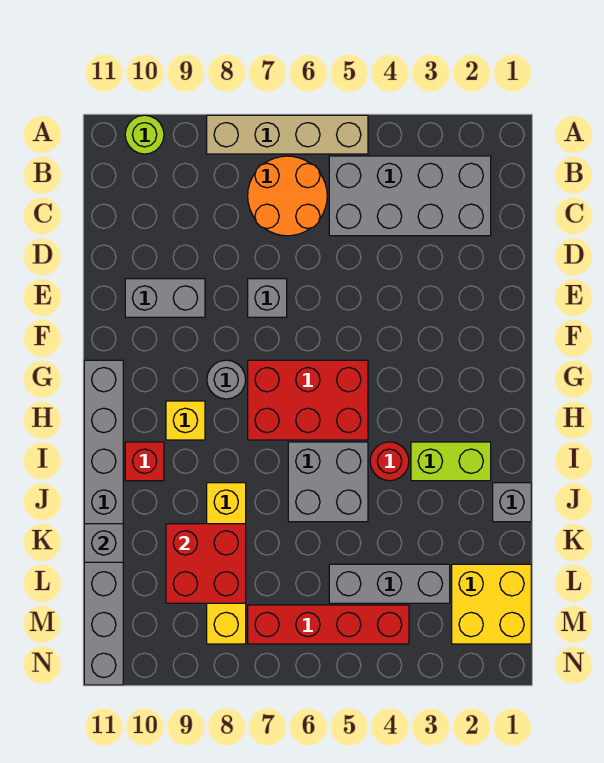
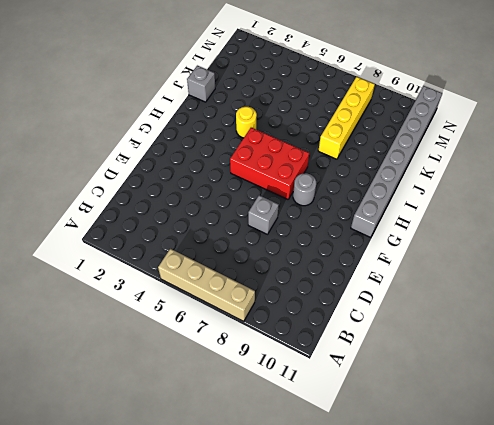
yellow round brick I4 level 1 -> red round brick I4 level 1
none -> lime round brick A10 level 1
none -> grey brick B2:C5 level 1
none -> orange round brick B6:C7 level 1

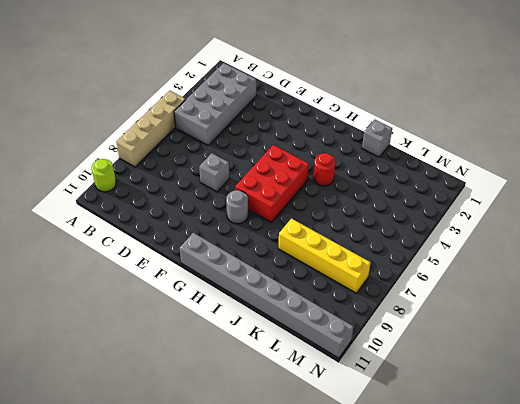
none -> orange round brick B6:C7 level 1
none -> grey brick E9:E10 level 1
none -> yellow brick H9 level 1

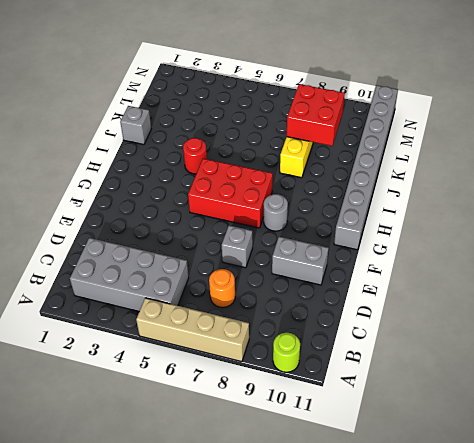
orange round brick C7 level 1 -> orange round brick B6:C7 level 1
none -> yellow brick H9 level 1
none -> lime brick I2:I3 level 1
none -> grey brick I5:J6 level 1

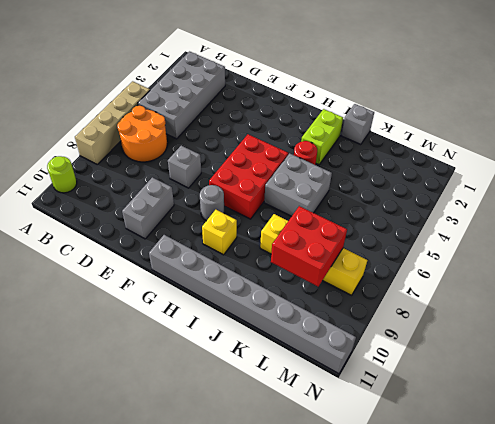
none -> red brick I10 level 1
none -> yellow brick L1:M2 level 1
none -> grey brick L3:L5 level 1

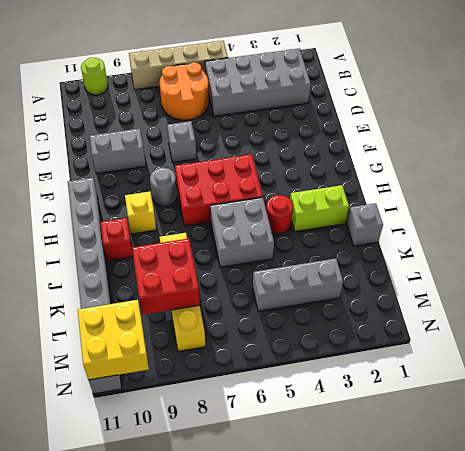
yellow brick M10:N11 level 2 -> yellow brick L1:M2 level 1
none -> red brick M4:M7 level 1
none -> grey brick K11 level 2

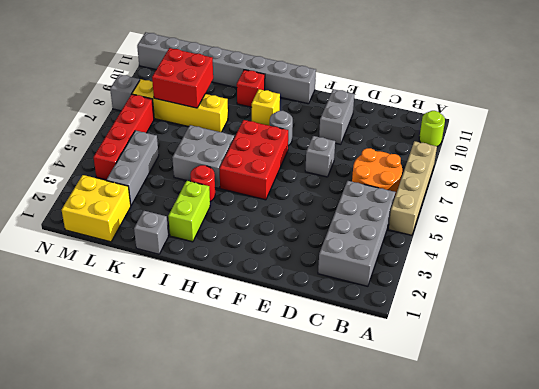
grey brick N8 level 1 -> grey brick K11 level 2

